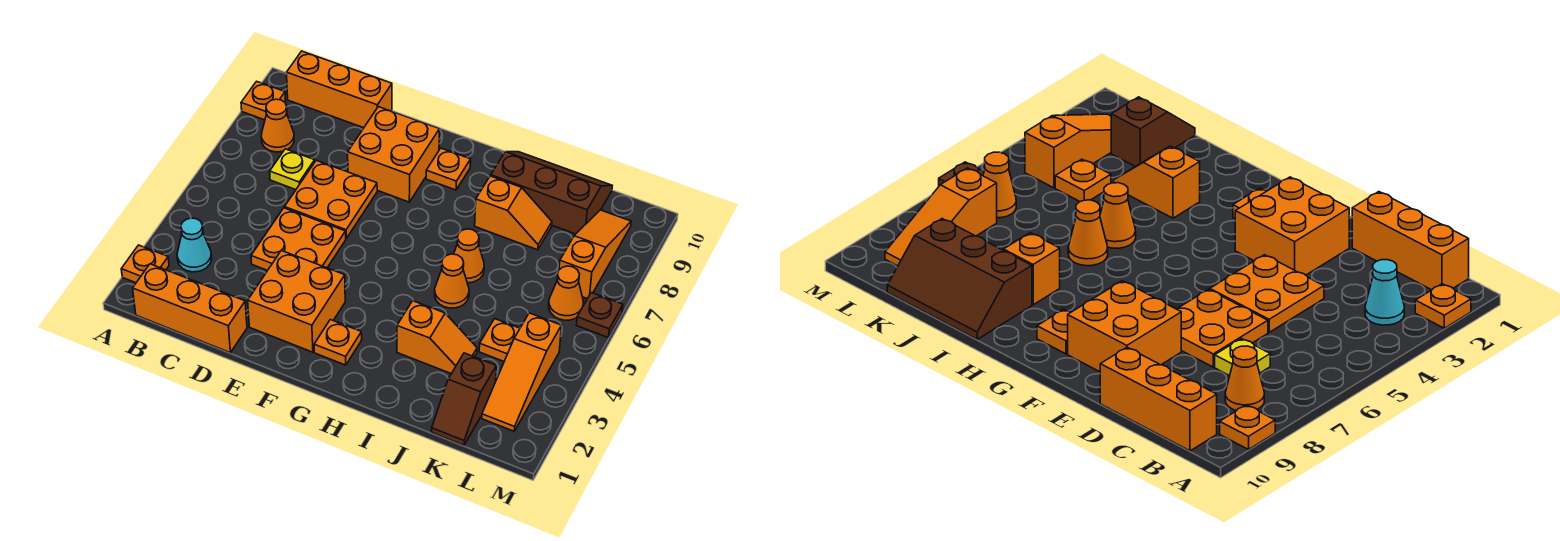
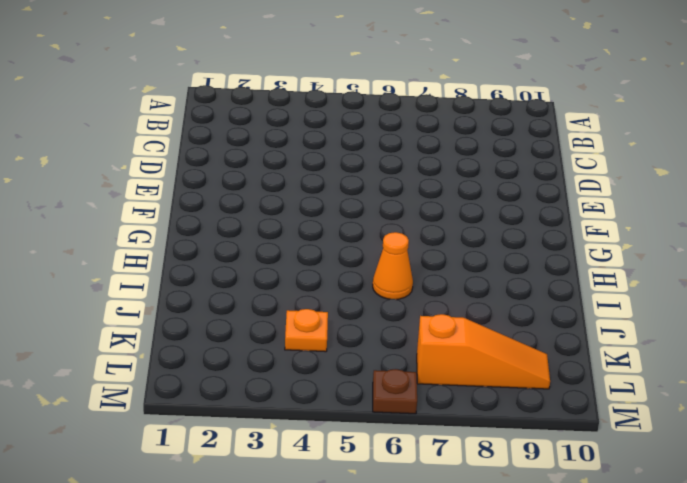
none -> orange plate A2 level 1
none -> orange plate A9 level 1
none -> orange brick B1:D1 level 1

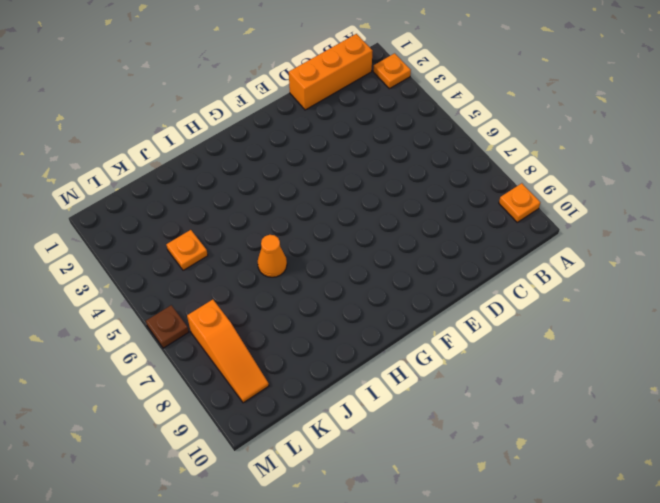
none -> cyan cone B3 level 1
none -> orange cone B8 level 1
none -> orange brick B10:D10 level 1

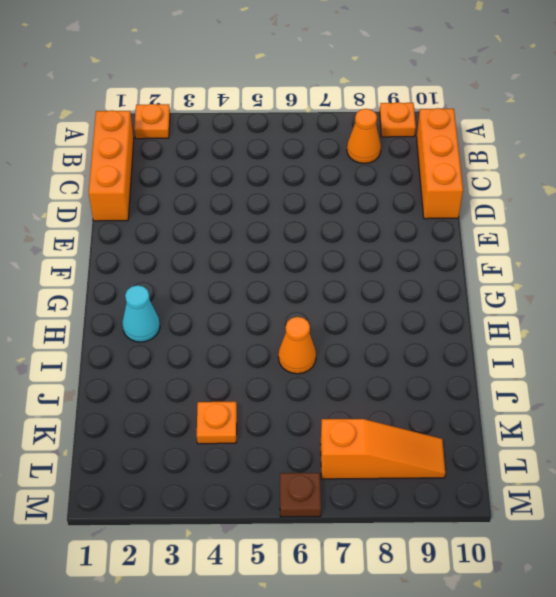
cyan cone H2 level 1 -> cyan cone B3 level 1
none -> yellow plate C7 level 1
none -> orange plate D4:E5 level 1
none -> orange plate D6:E7 level 1

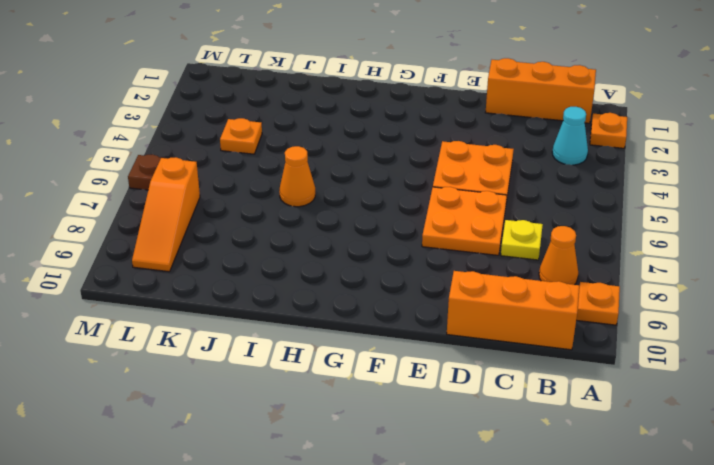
none -> orange brick E2:F3 level 1
none -> orange brick E8:F9 level 1
none -> orange plate G2 level 1

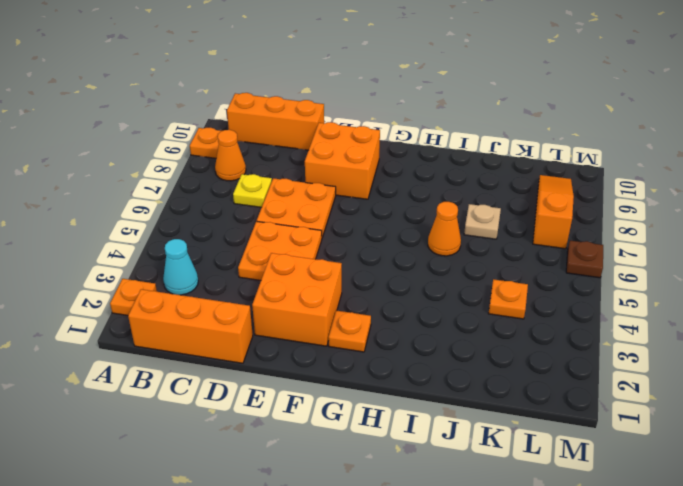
tan plate J7 level 1 -> none
none -> orange plate G9 level 1
none -> orange slope I3:J3 level 1 top I
none -> orange cone I5 level 1

